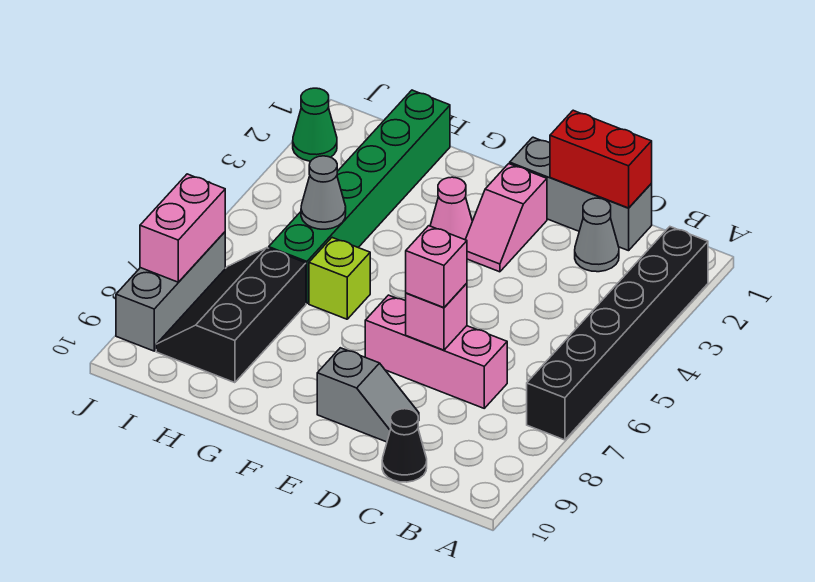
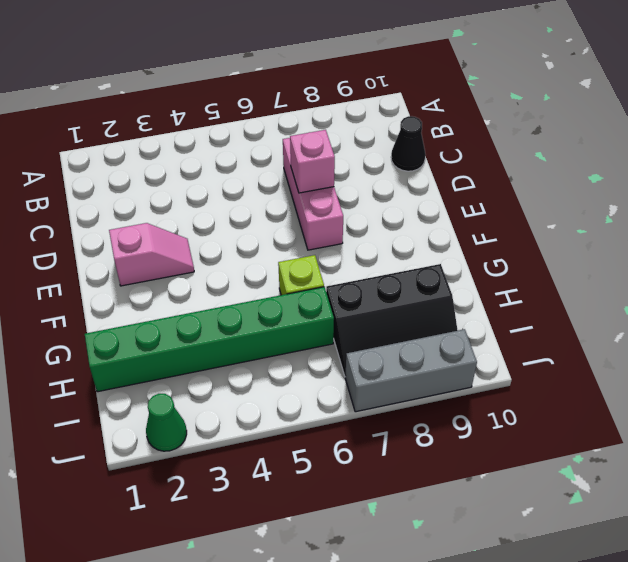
none -> black brick A2:A7 level 1
none -> grey brick C1:E1 level 1
none -> grey cone C2 level 1

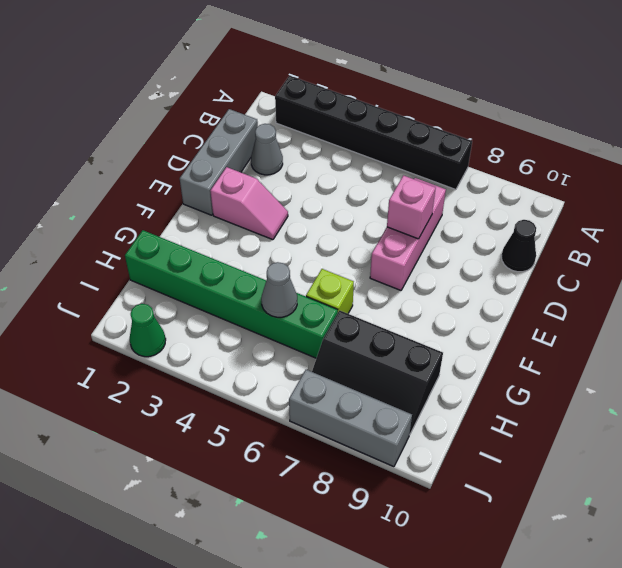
none -> grey slope D9:E9 level 1 top E
none -> pink cone F3 level 1
none -> red brick C1:D1 level 2

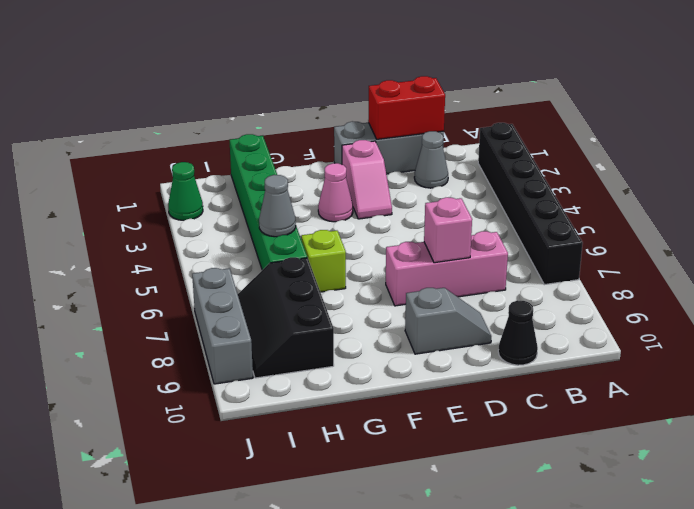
none -> pink brick J7:J8 level 2
none -> pink brick D7 level 3

